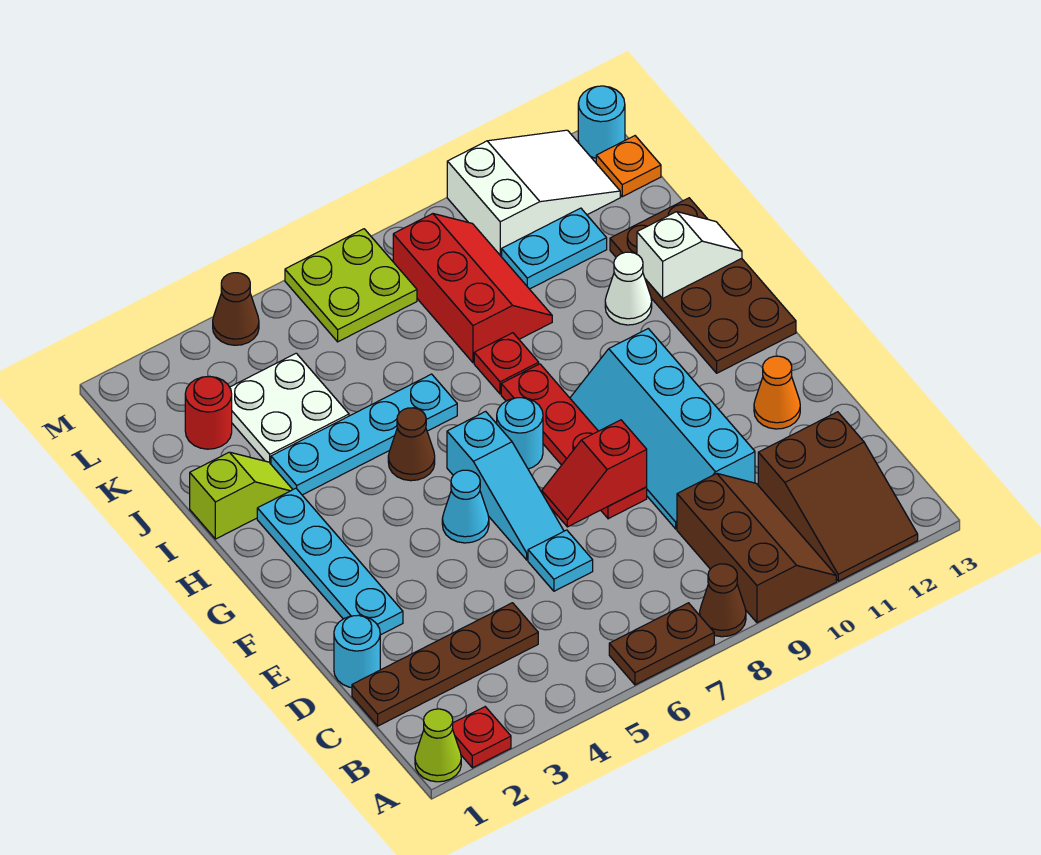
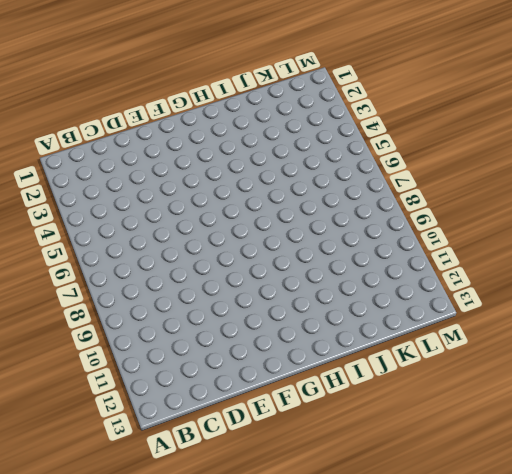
none -> lime cone A1 level 1
none -> red plate A2 level 1
none -> brown plate A6:A7 level 1
none -> brown cone A8 level 1

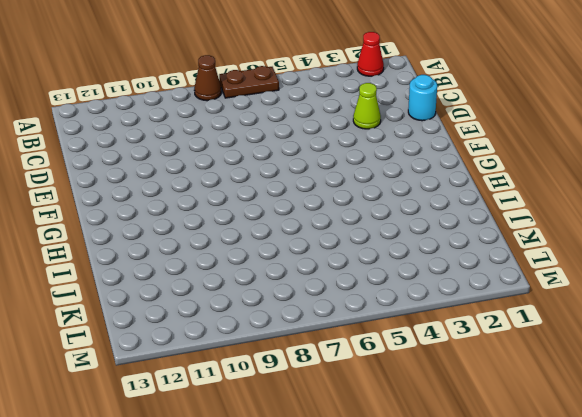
red cone A2 level 1 -> red plate A2 level 1
lime cone D3 level 1 -> lime cone A1 level 1
none -> brown slope A9:C10 level 1 top 9
none -> brown slope A11:C12 level 1 top C
none -> brown plate C1:C4 level 1
none -> cyan plate D6 level 1

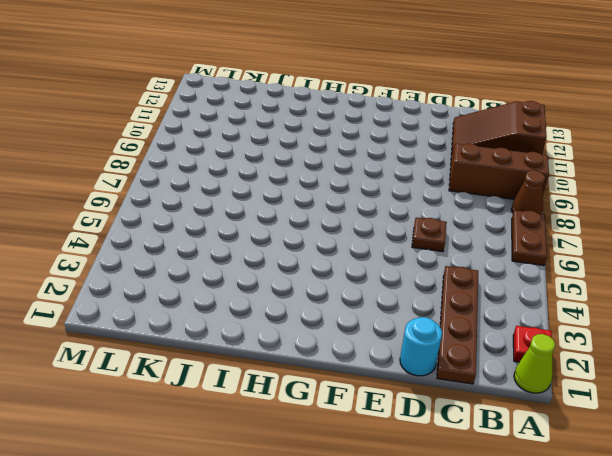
brown slope A11:C12 level 1 top A -> brown slope A11:C12 level 1 top C
brown plate D6 level 1 -> cyan plate D6 level 1
none -> cyan slope D9:G10 level 1 top 10
none -> cyan plate E2:H2 level 1
none -> cyan slope E6:G6 level 1 top G
none -> red plate E8:H8 level 1

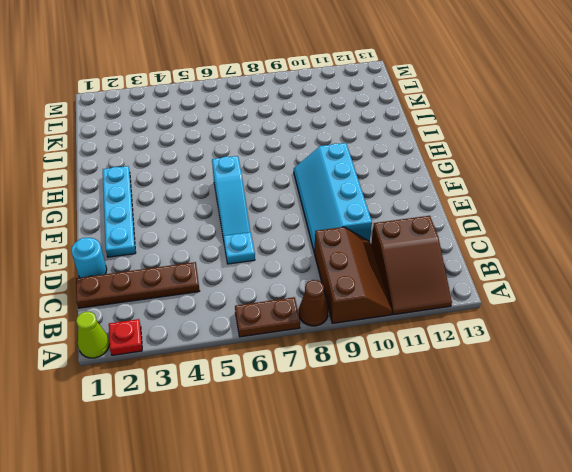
none -> red plate E8:H8 level 1
none -> orange cone E12 level 1
none -> cyan cone F5 level 1
none -> cyan round brick G7 level 1

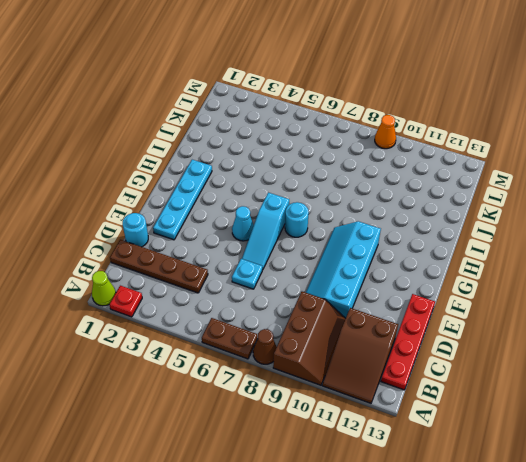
red plate B13:E13 level 1 -> red plate E8:H8 level 1
orange cone M9 level 1 -> orange cone E12 level 1
none -> brown plate G12:J13 level 1
none -> brown cone H5 level 1
none -> lime slope I1:I2 level 1 top 1
none -> cyan plate I3:I6 level 1

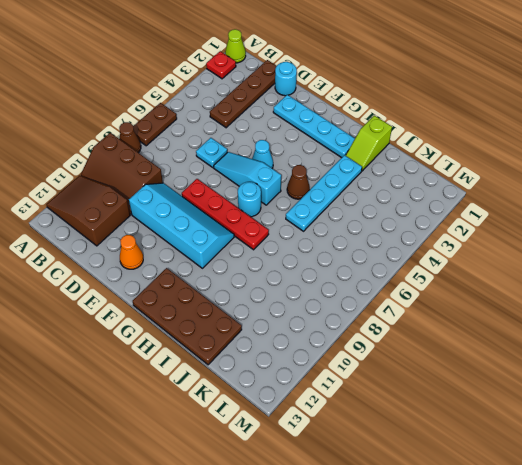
none -> red plate I8 level 1
none -> white cone I11 level 1
none -> white plate J3:K4 level 1
none -> red slope J8:L9 level 1 top 8

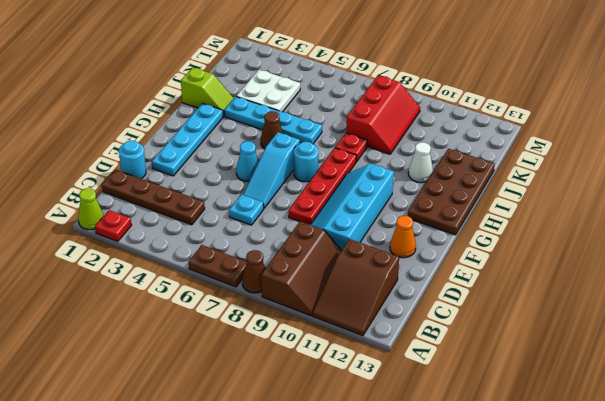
none -> red round brick K2 level 1
none -> cyan plate K10:K11 level 1
none -> lime plate L6:M7 level 1
none -> white slope L10:M12 level 1 top 10

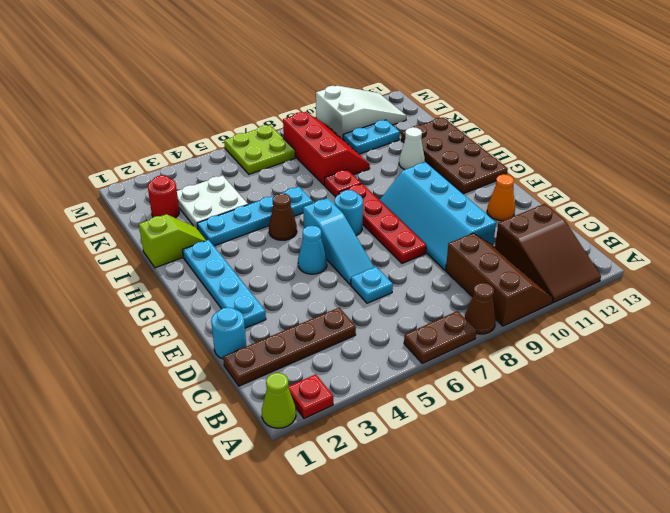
none -> orange plate L13 level 1
none -> brown cone M4 level 1
none -> cyan round brick M13 level 1
none -> red slope E7:E8 level 2 top 8

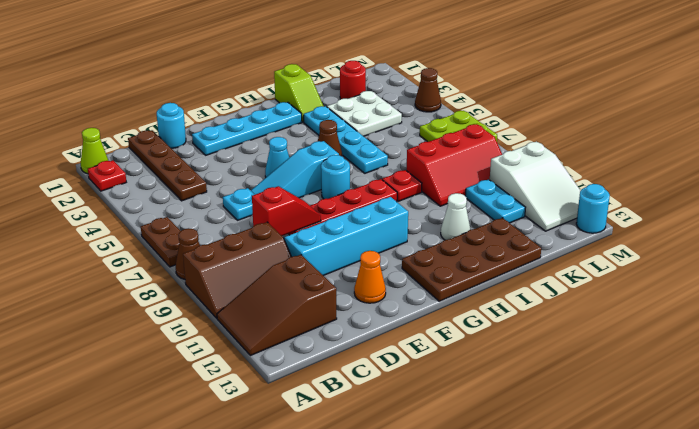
red slope D8:E8 level 2 top D -> red slope E7:E8 level 2 top 8
none -> orange plate L13 level 1
none -> white slope I12:I13 level 2 top 12

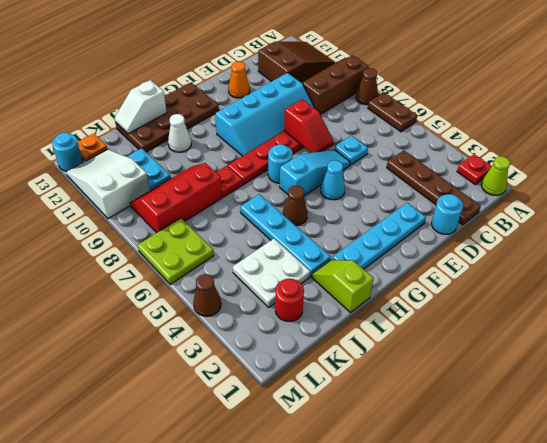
white slope I13:J13 level 2 top I -> white slope I12:I13 level 2 top 12

